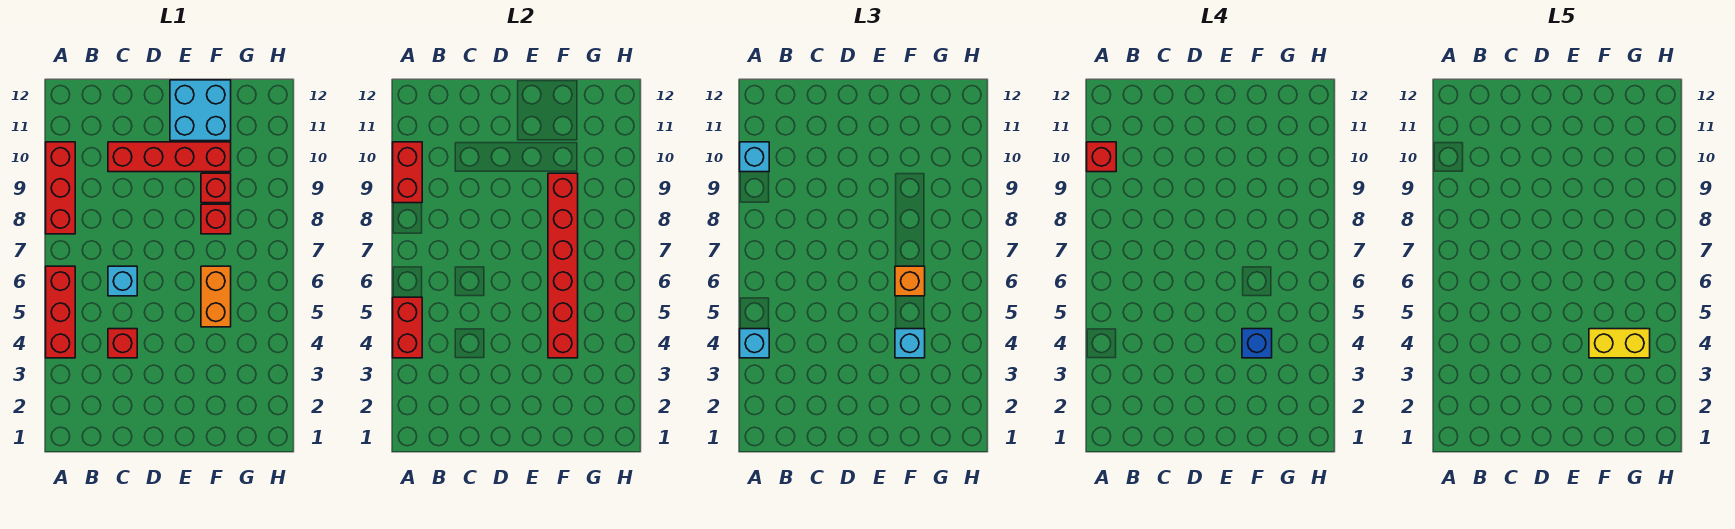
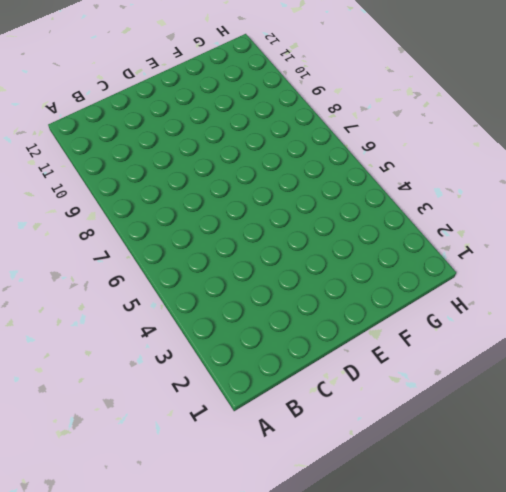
none -> red brick A4:A6 level 1
none -> red brick A8:A10 level 1
none -> red brick C4 level 1

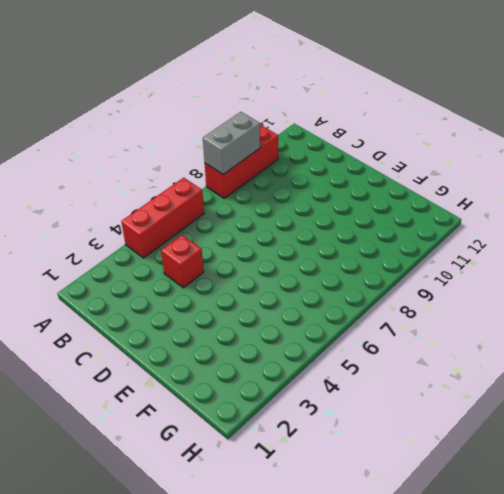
grey brick A8:A9 level 2 -> red brick A9:A10 level 2
none -> cyan brick C6 level 1
none -> red brick C10:F10 level 1
none -> cyan brick E11:F12 level 1

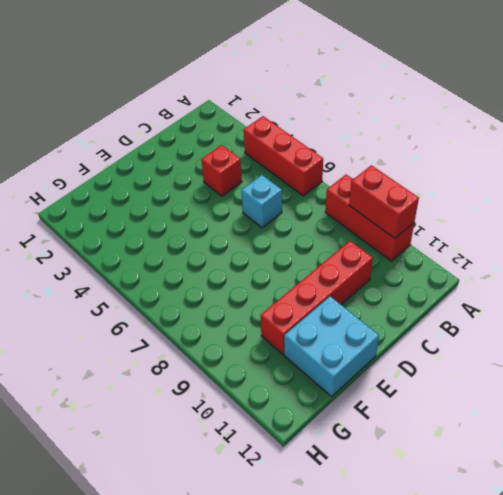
none -> orange brick F5:F6 level 1
none -> red brick F8 level 1
none -> red brick F9 level 1

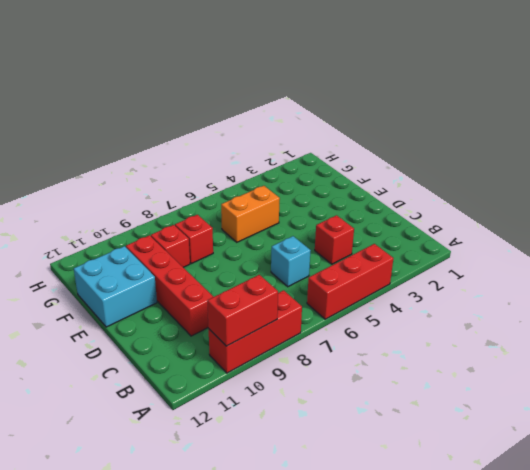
none -> red brick A4:A5 level 2
none -> red brick F4:F9 level 2
none -> cyan brick A4 level 3

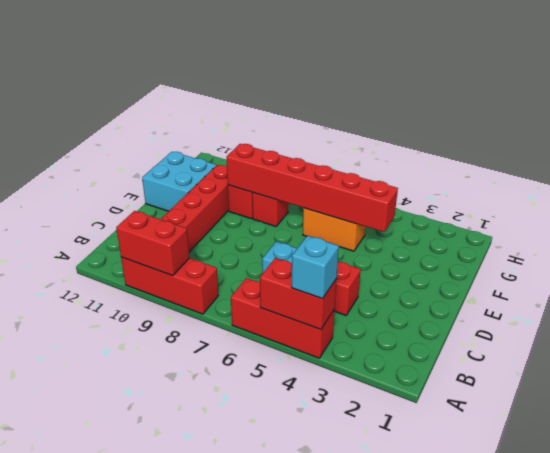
none -> cyan brick A10 level 3
none -> cyan brick F4 level 3
none -> orange brick F6 level 3

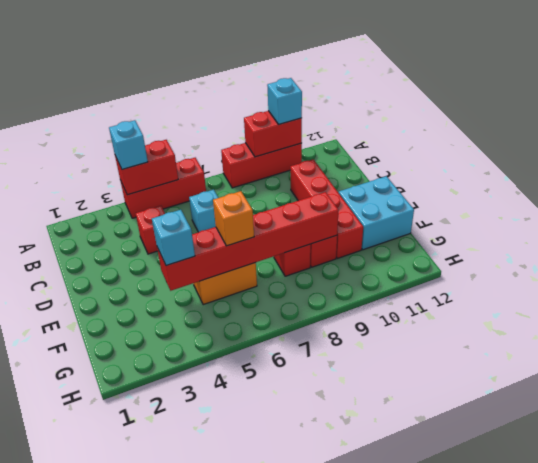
none -> red brick A10 level 4
none -> blue brick F4 level 4
none -> yellow brick F4:G4 level 5

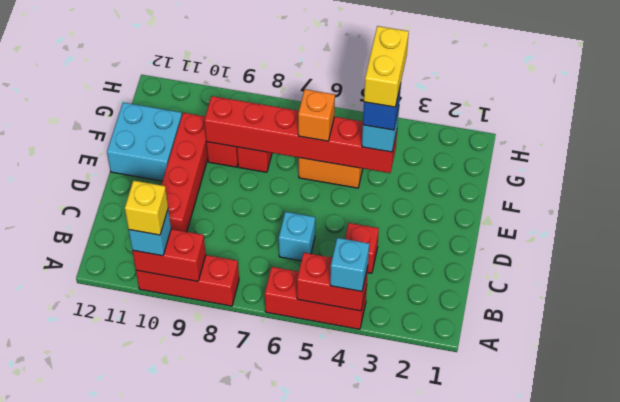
yellow brick A10 level 4 -> red brick A10 level 4

